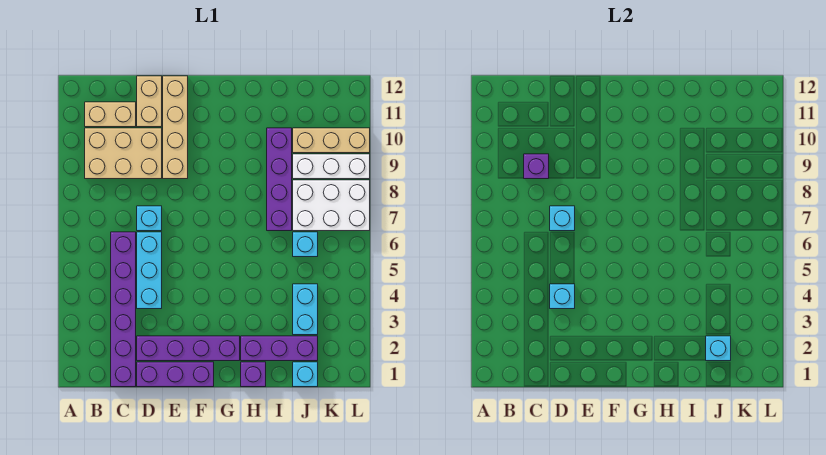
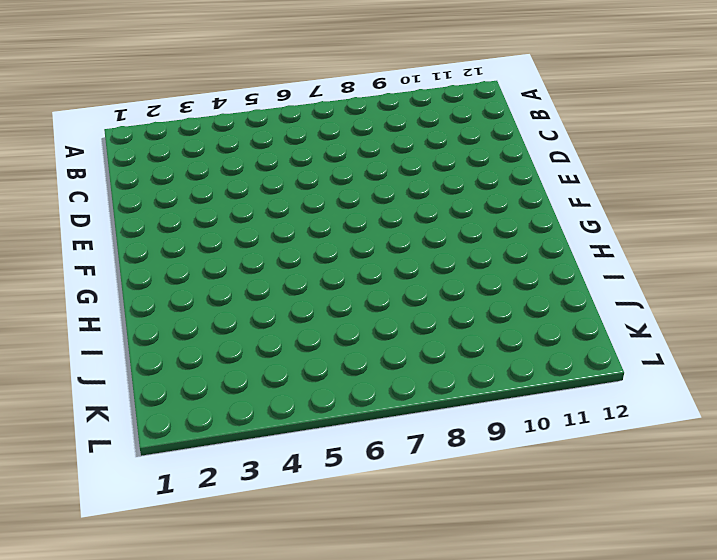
none -> tan brick B9:D10 level 1
none -> tan brick B11:C11 level 1
none -> purple brick C1:C6 level 1

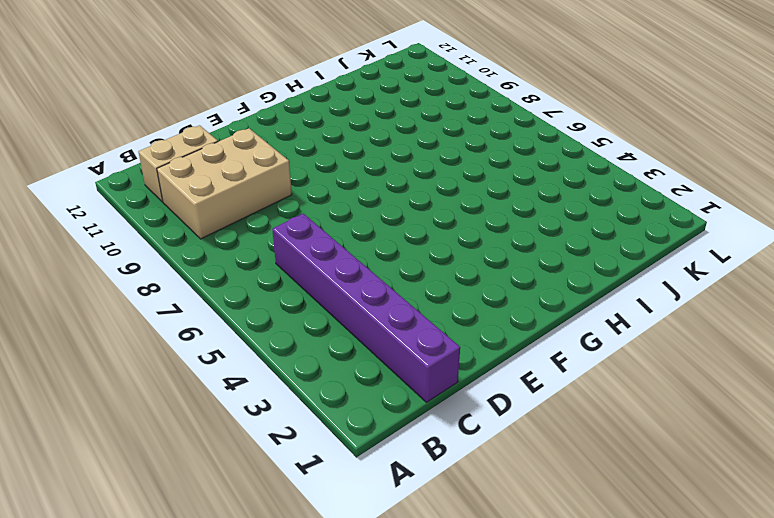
none -> purple brick D1:F1 level 1
none -> purple brick D2:G2 level 1
none -> cyan brick D4:D6 level 1

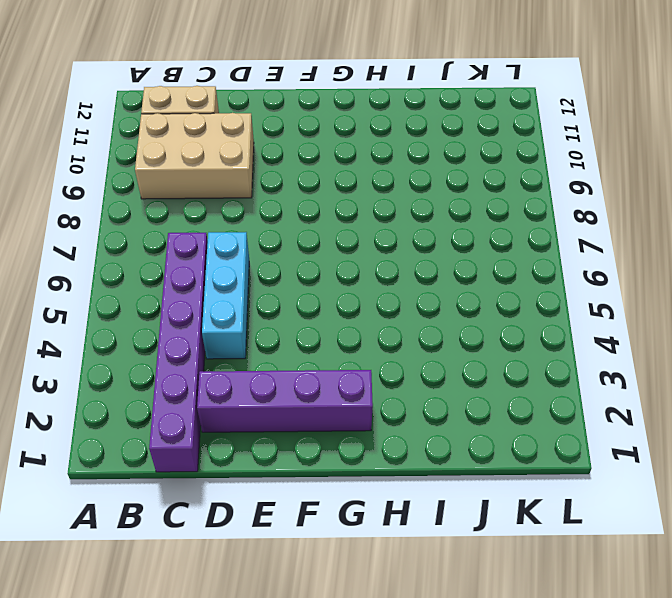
none -> purple brick D1:F1 level 1
none -> cyan brick D7 level 1
none -> tan brick D11:D12 level 1

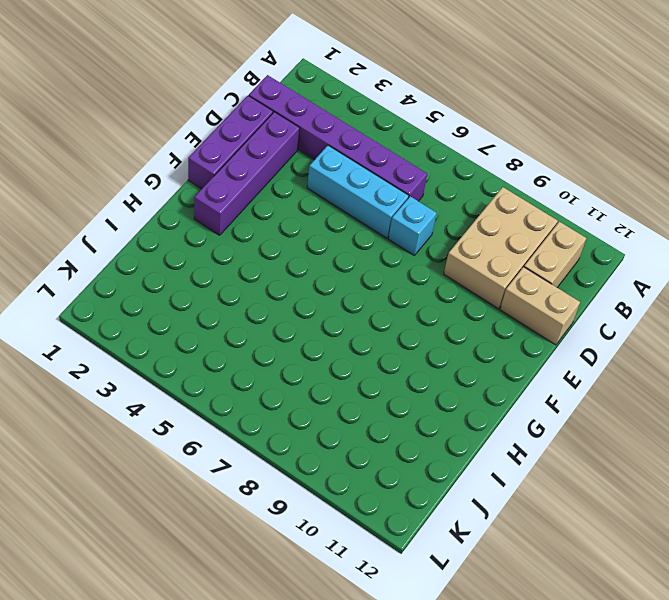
none -> tan brick E9:E12 level 1
none -> purple brick H1 level 1
none -> purple brick H2:J2 level 1

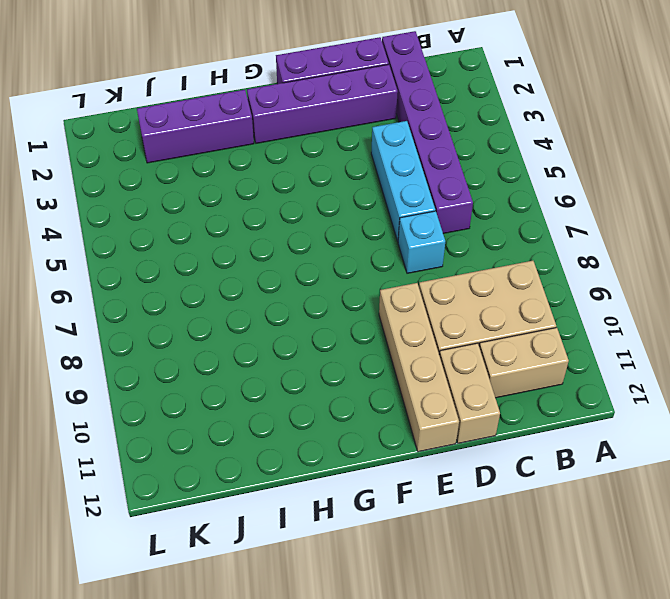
none -> purple brick H1 level 1
none -> purple brick I7:I10 level 1
none -> cyan brick J1 level 1

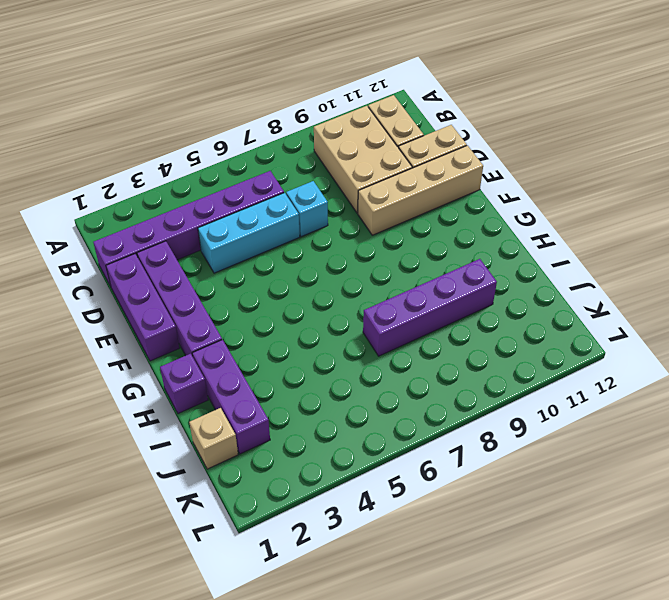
tan brick J1 level 1 -> cyan brick J1 level 1
none -> cyan brick J3:J4 level 1
none -> cyan brick J6 level 1
none -> white brick J7:L8 level 1

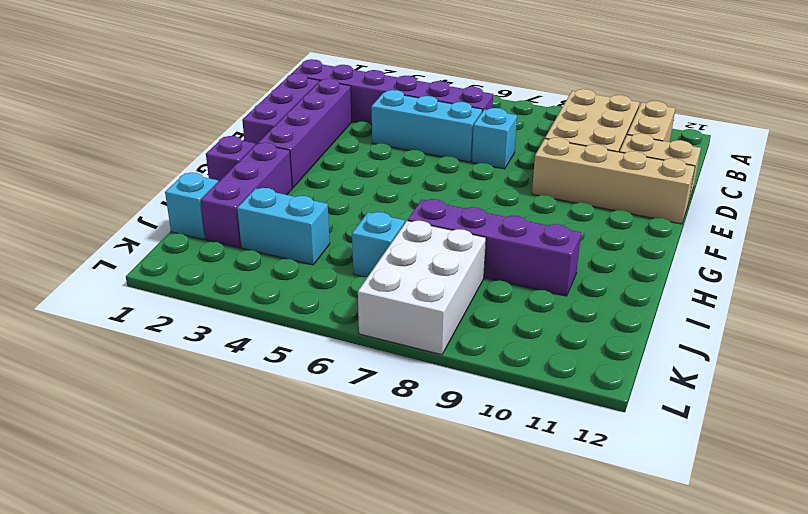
none -> white brick J9:L9 level 1
none -> tan brick J10:L10 level 1
none -> purple brick C9 level 2

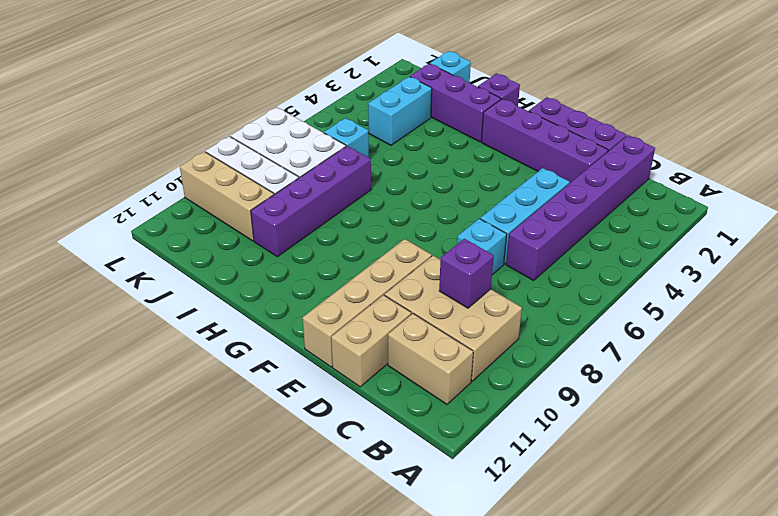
none -> cyan brick D4 level 2
none -> cyan brick D7 level 2
none -> cyan brick J2 level 2

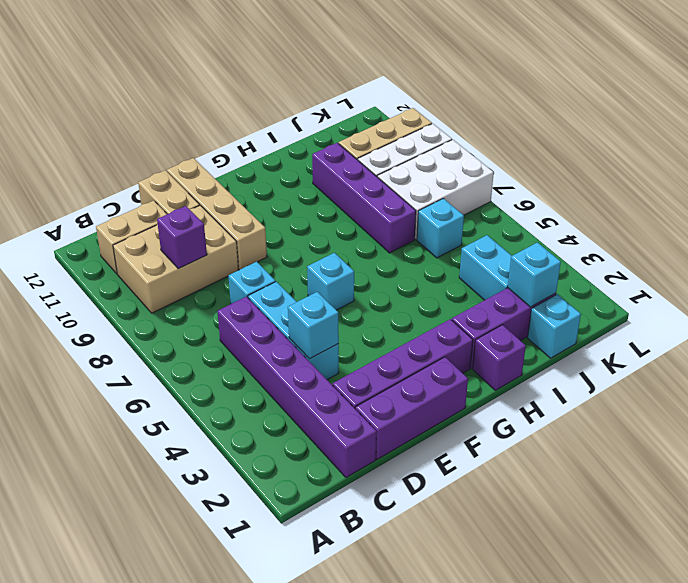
cyan brick F6 level 1 -> cyan brick D7 level 2

